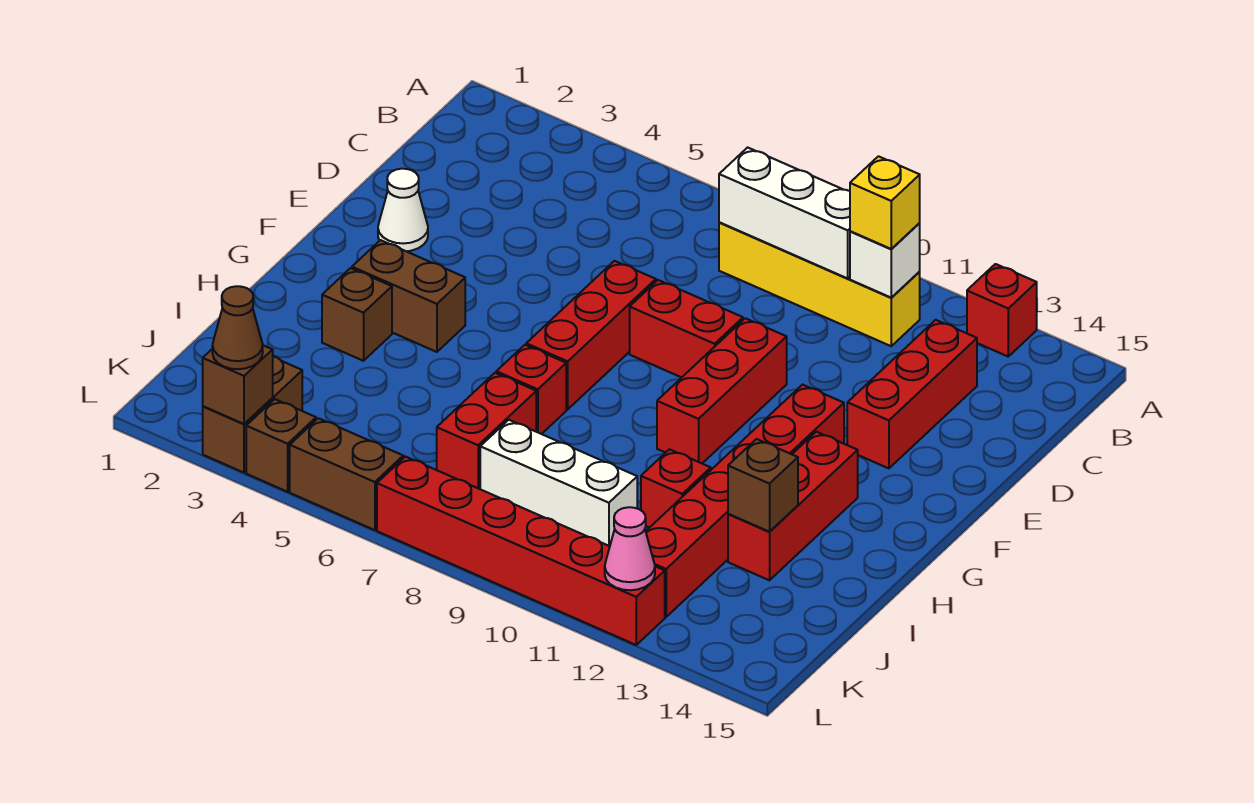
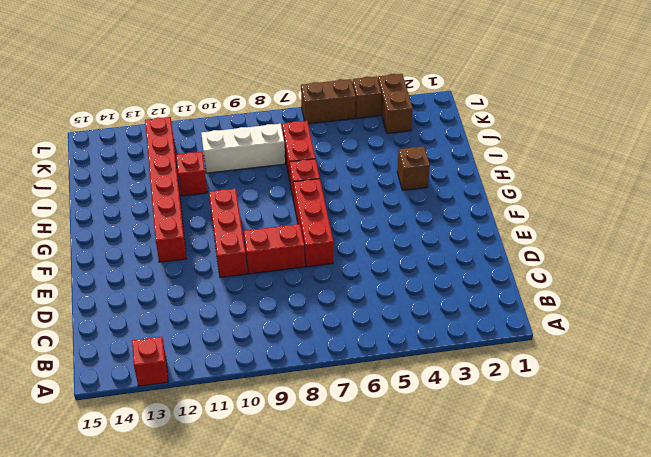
none -> yellow brick B8:B11 level 1
none -> red brick C13:E13 level 1
none -> white cone E2 level 1

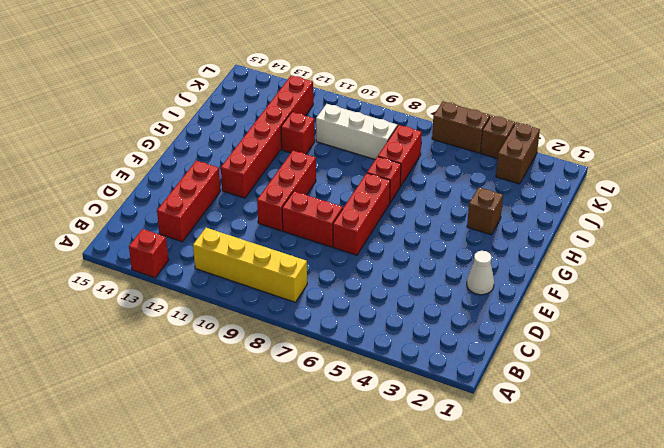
none -> brown brick G3:G4 level 1
none -> red brick G13:I13 level 1
none -> red brick L7:L12 level 1

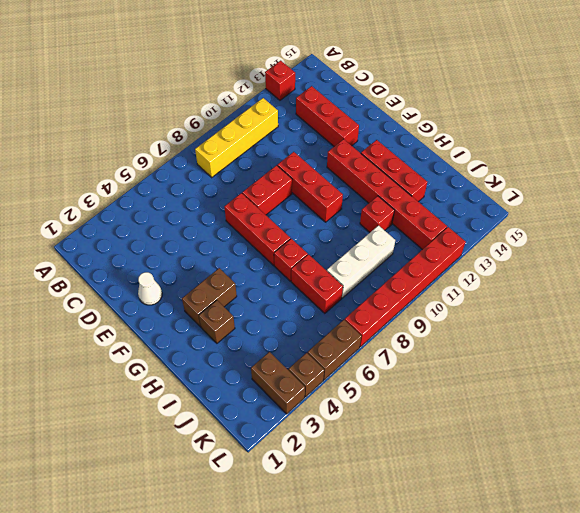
none -> white brick B8:B10 level 2
none -> white brick B11 level 2
none -> brown brick I13 level 2

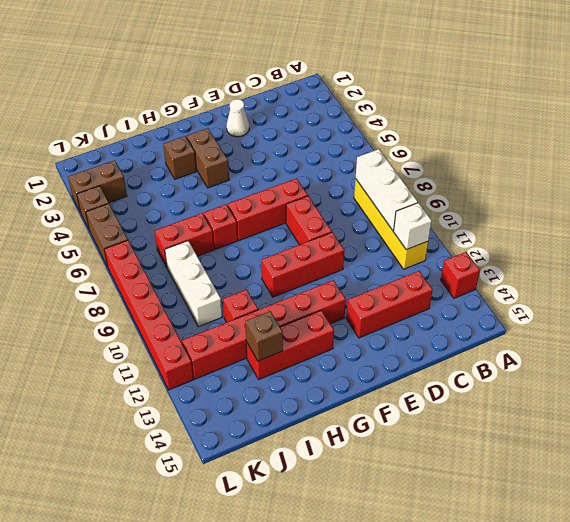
none -> brown brick L3 level 2
none -> pink cone L12 level 2
none -> yellow brick B11 level 3

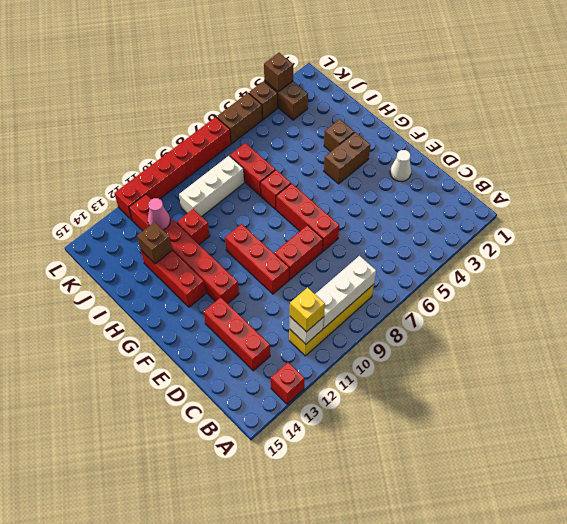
pink cone J12 level 2 -> pink cone L12 level 2
none -> brown cone L3 level 3

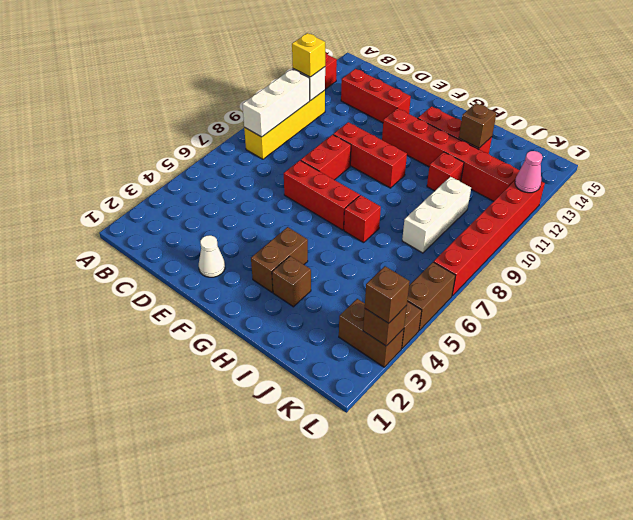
brown brick L3 level 3 -> brown cone L3 level 3
none -> red brick I7:J7 level 1

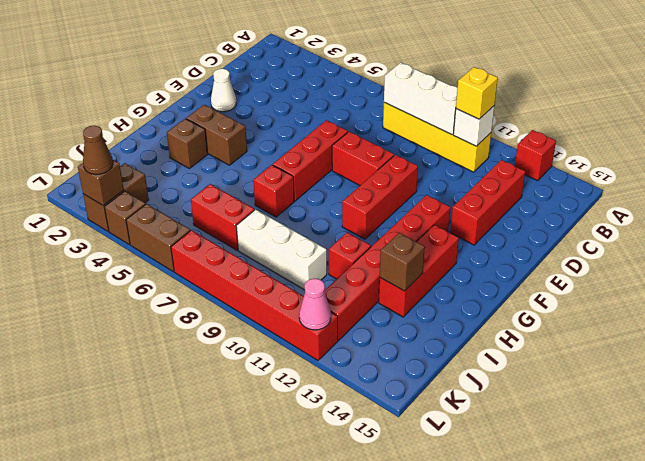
red brick J6:J7 level 1 -> red brick I7:J7 level 1

